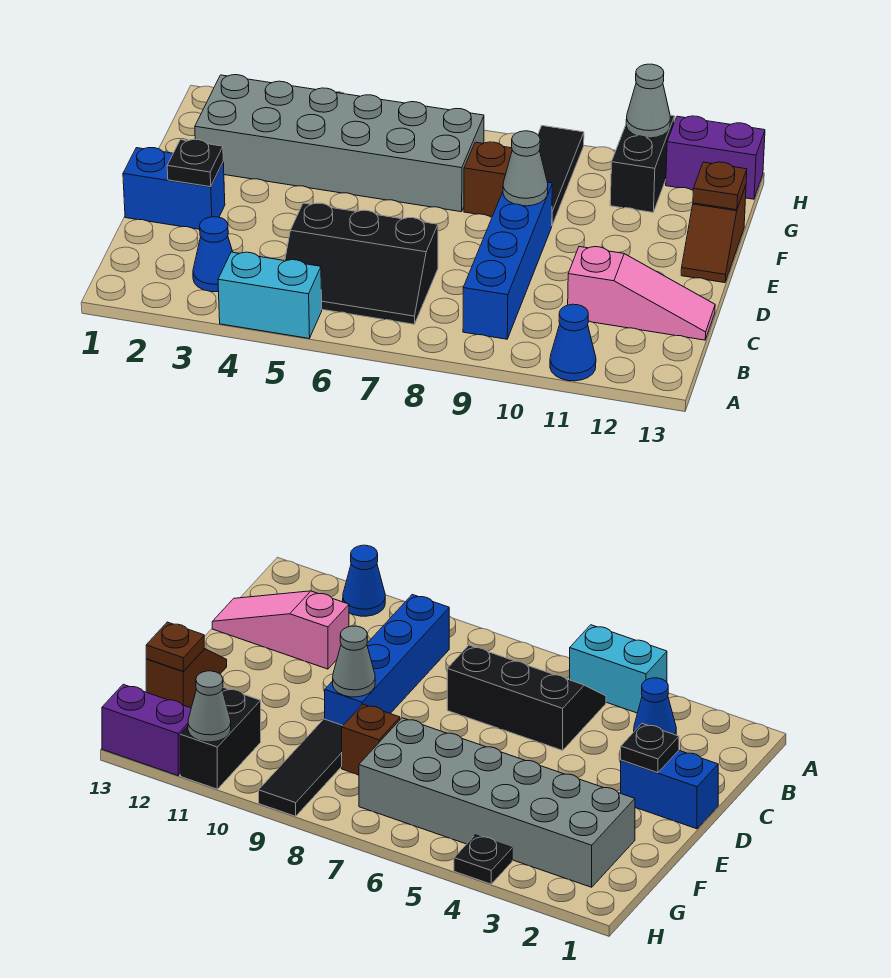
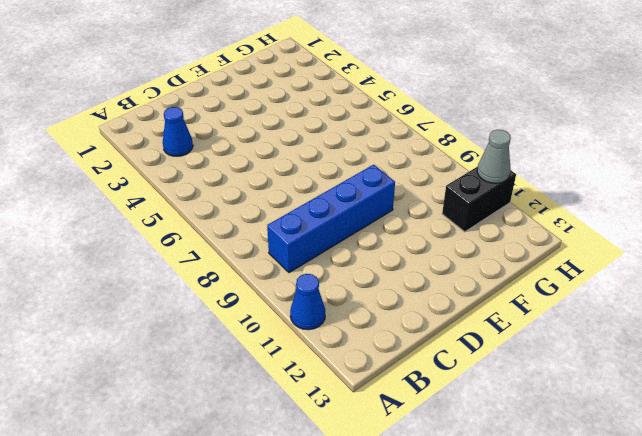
none -> cyan brick A4:A5 level 1
none -> black slope B5:C7 level 1 top C
none -> pink slope C11:C13 level 1 top 11

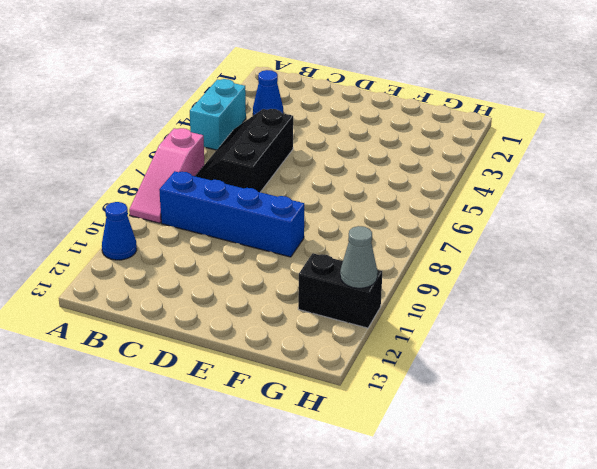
pink slope A7:A9 level 1 top 7 -> pink slope C11:C13 level 1 top 11
none -> blue brick D1:D2 level 1
none -> brown slope E13:F13 level 1 top F
none -> grey brick F2:G7 level 1

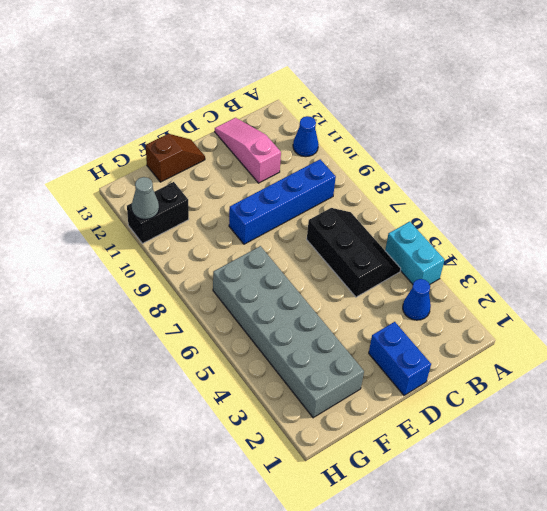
none -> brown brick F8 level 1
none -> black tile F9:H9 level 1
none -> black plate H4 level 1

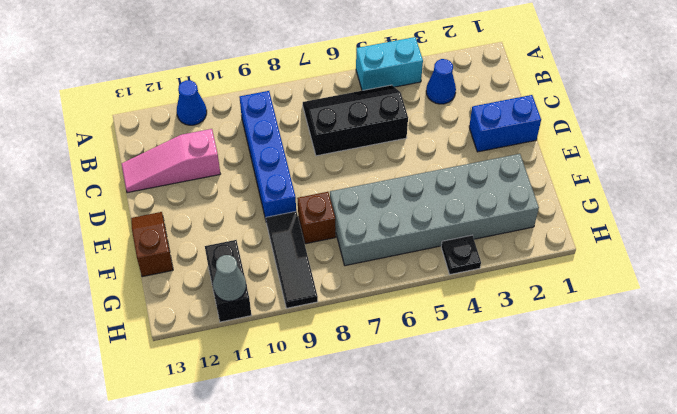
none -> purple brick H12:H13 level 1
none -> black plate D2 level 2
none -> grey cone E9 level 2

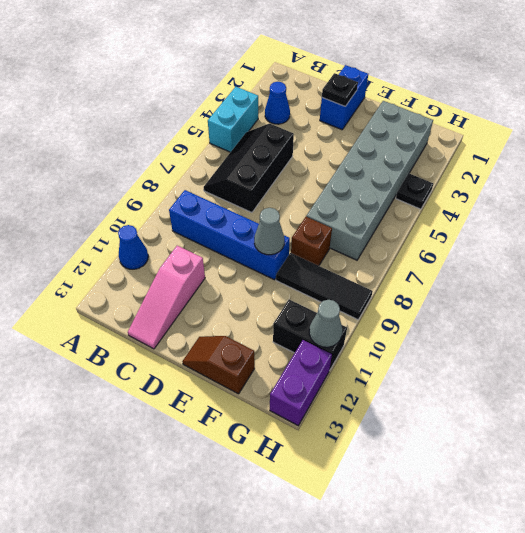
none -> brown plate F13 level 2

